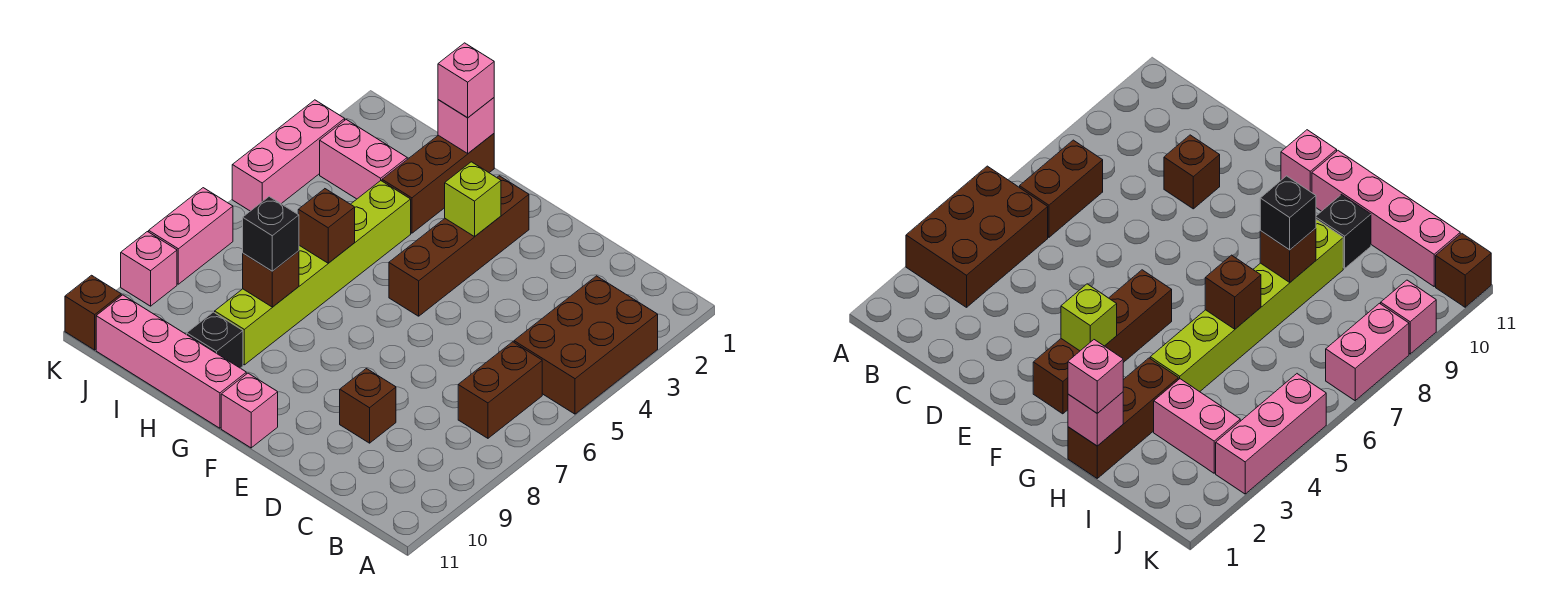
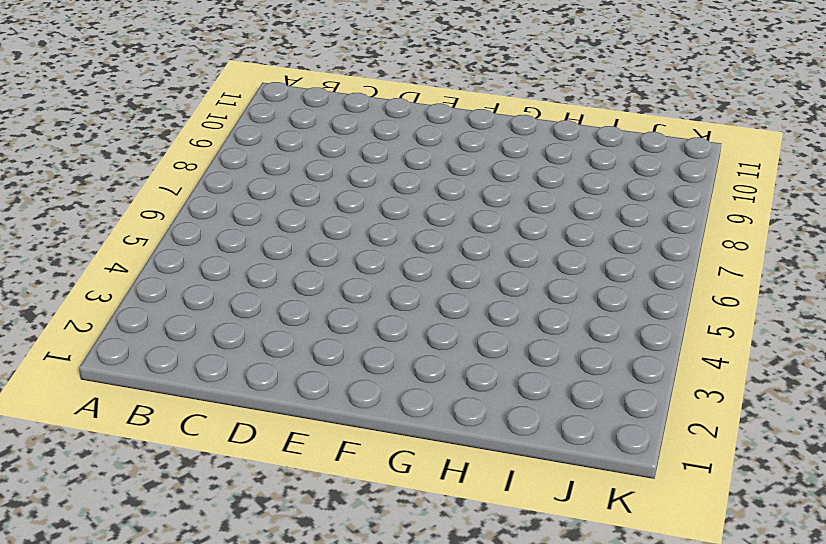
none -> brown brick A3:B5 level 1
none -> brown brick B6:B7 level 1
none -> brown brick D9 level 1

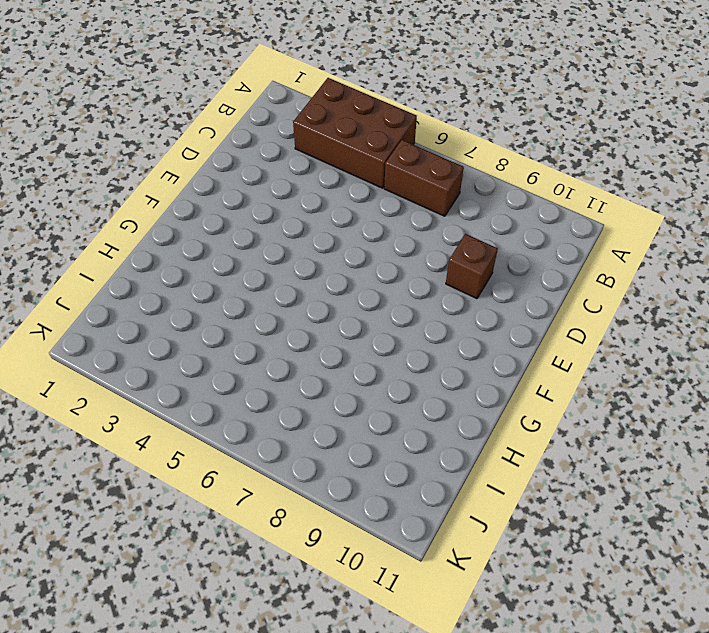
none -> brown brick F2:F5 level 1
none -> pink brick F11 level 1
none -> pink brick G11:J11 level 1

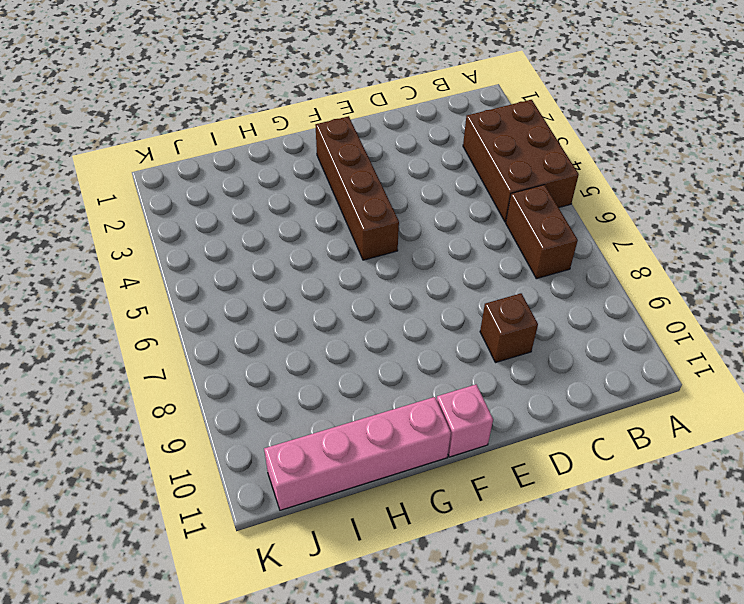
none -> brown brick H1:H3 level 1
none -> lime brick H4:H9 level 1
none -> black brick H10 level 1

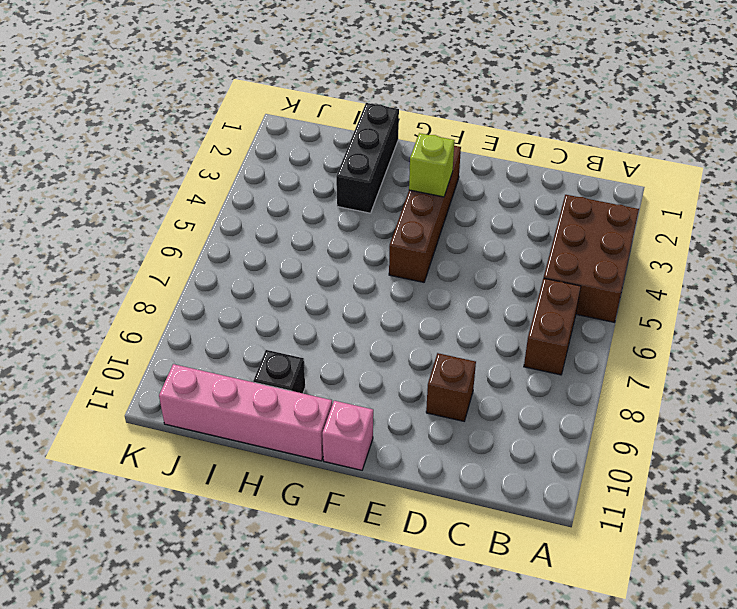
black brick H1:H3 level 1 -> brown brick H1:H3 level 1
none -> lime brick H4:H9 level 1
none -> pink brick I3:J3 level 1
none -> pink brick K3:K5 level 1

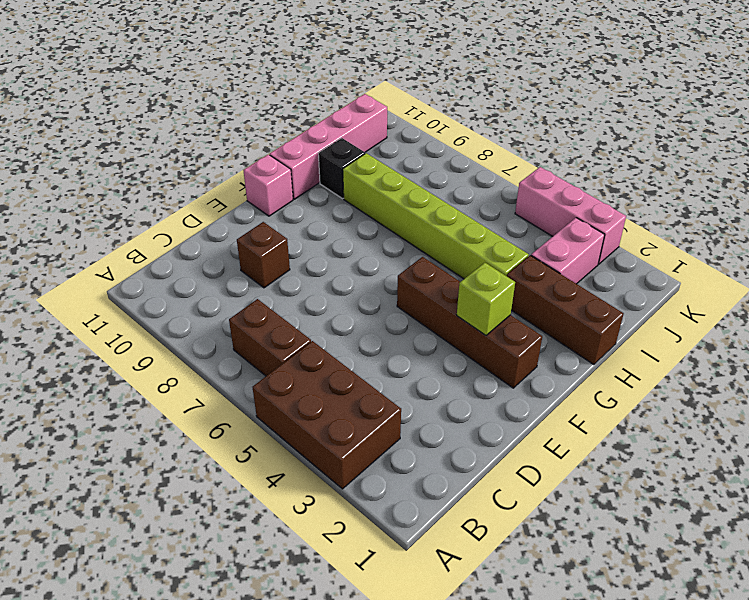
none -> pink brick K7:K8 level 1
none -> pink brick K9 level 1
none -> brown brick K11 level 1

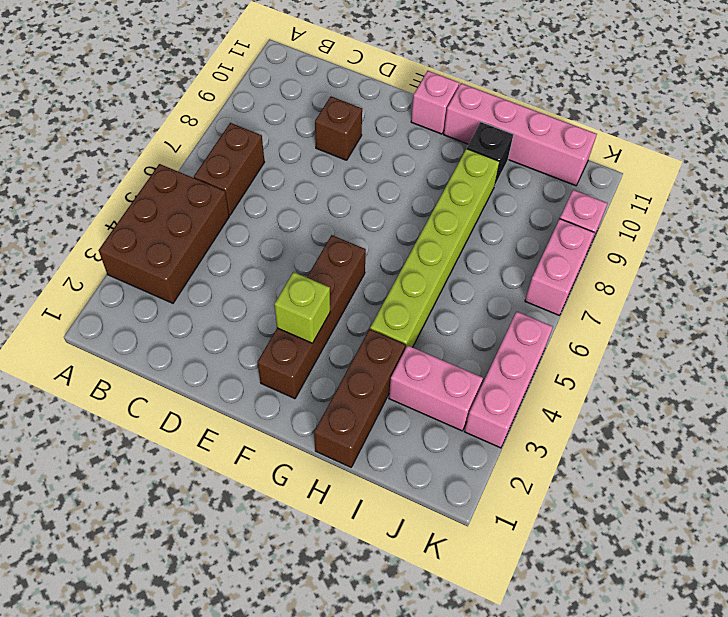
none -> brown brick K11 level 1
none -> pink brick H1 level 2
none -> brown brick H6 level 2

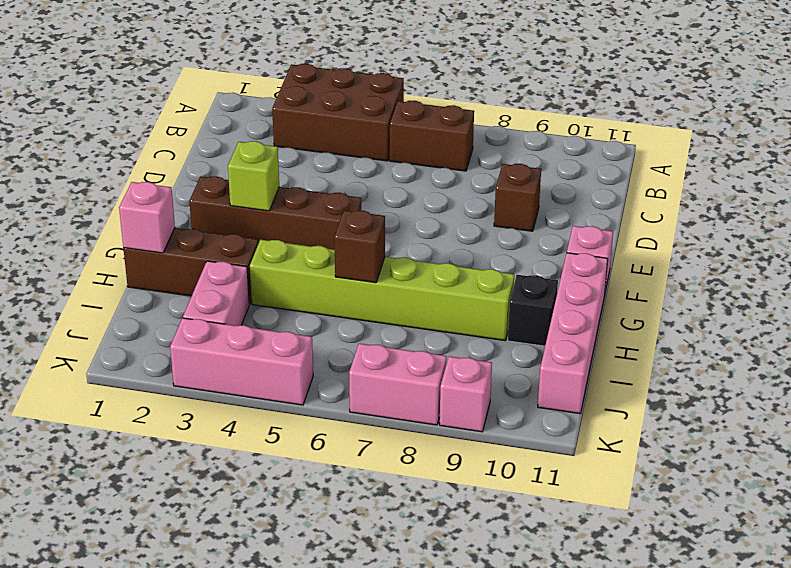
none -> brown brick K11 level 1
none -> brown brick H8 level 2
none -> pink brick H1 level 3

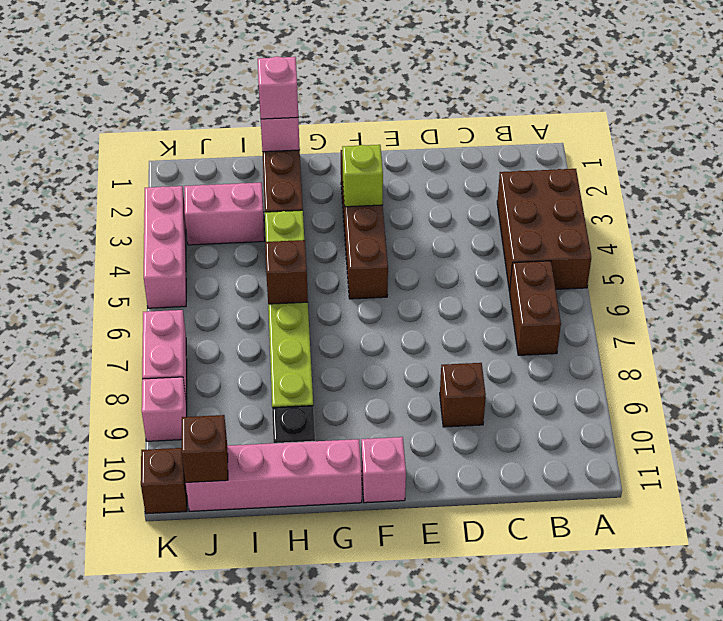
brown brick J11 level 2 -> brown brick H8 level 2
none -> black brick H8 level 3

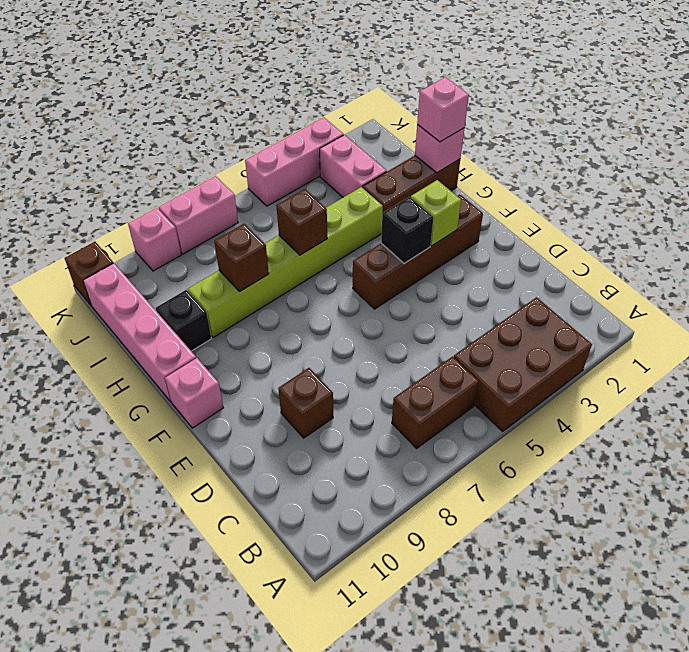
black brick F4 level 2 -> black brick H8 level 3

